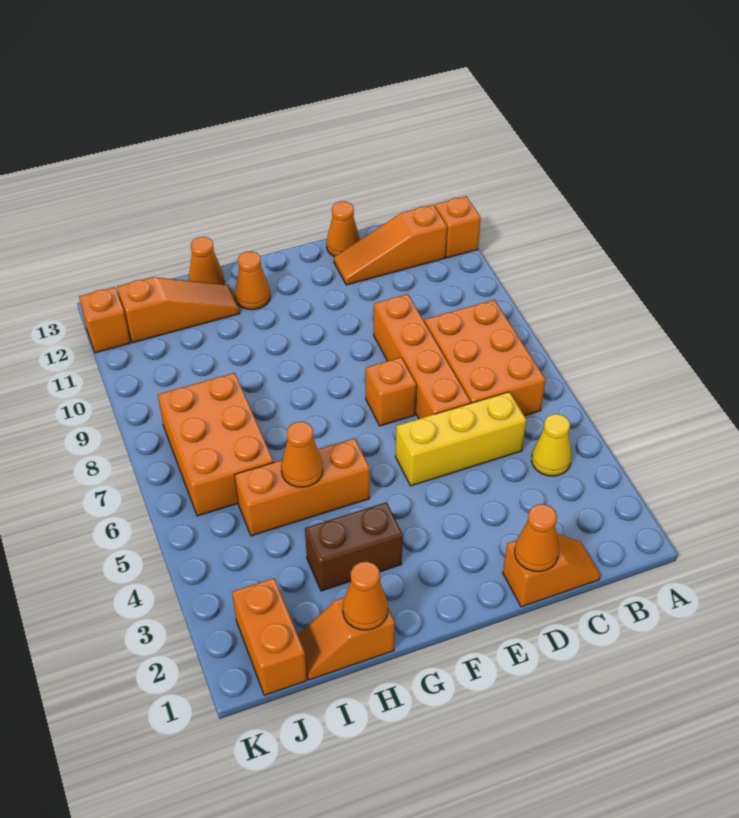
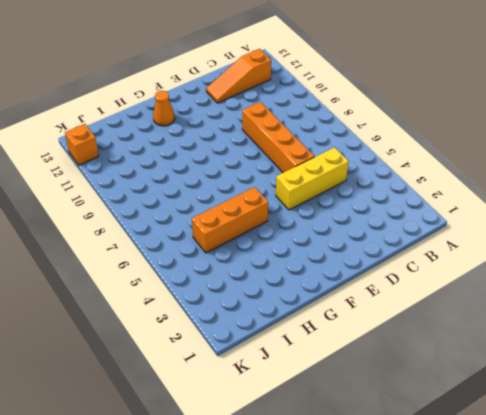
none -> orange brick A12 level 1
none -> yellow cone B4 level 1
none -> orange brick B6:C8 level 1

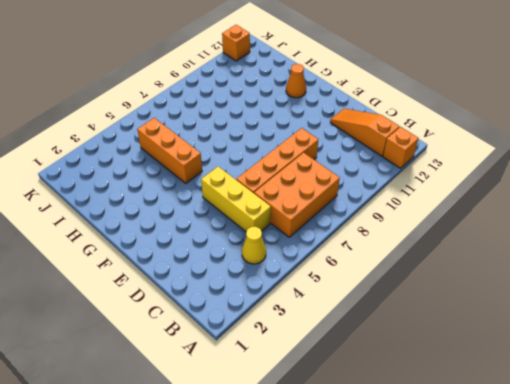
none -> orange slope C1:D1 level 1 top D
none -> orange cone D13 level 1
none -> orange brick E7 level 1

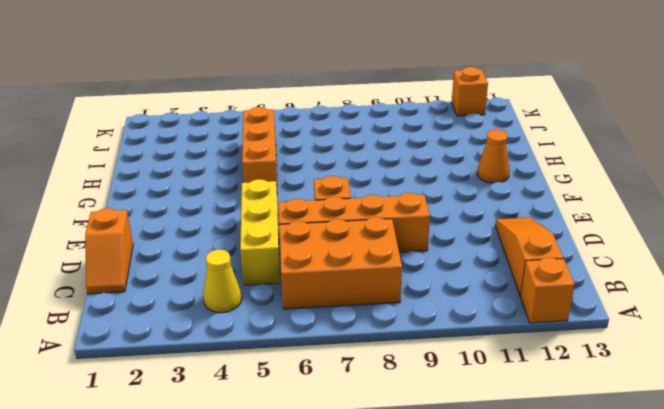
none -> orange cone D13 level 1
none -> brown brick G3:H3 level 1
none -> orange slope H1:I1 level 1 top H

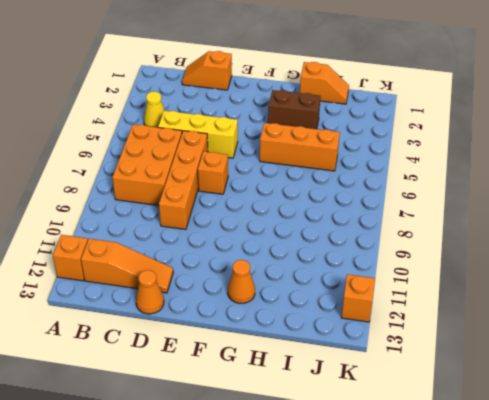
none -> orange slope H12:J12 level 1 top J
none -> orange cone H13 level 1
none -> orange brick I6:J8 level 1

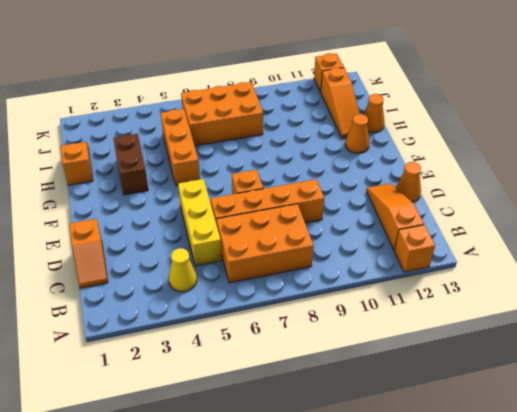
none -> orange brick J1:J2 level 1
none -> orange cone D1 level 2
none -> orange cone H1 level 2

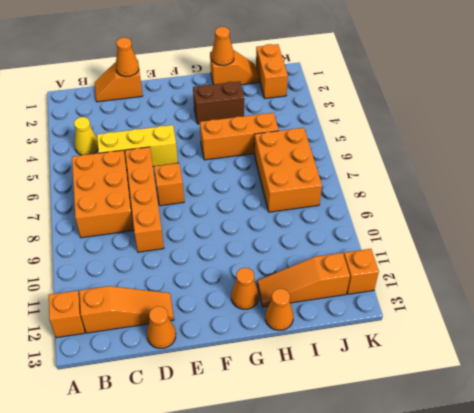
none -> orange cone H5 level 2

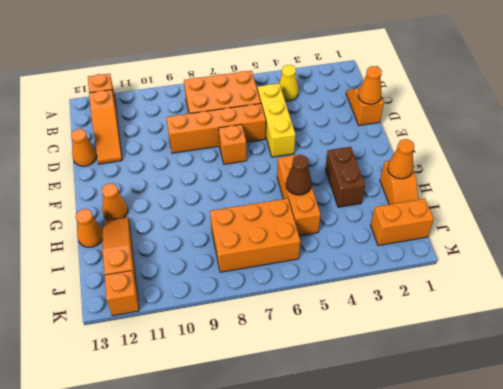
brown cone H5 level 2 -> orange cone H5 level 2

